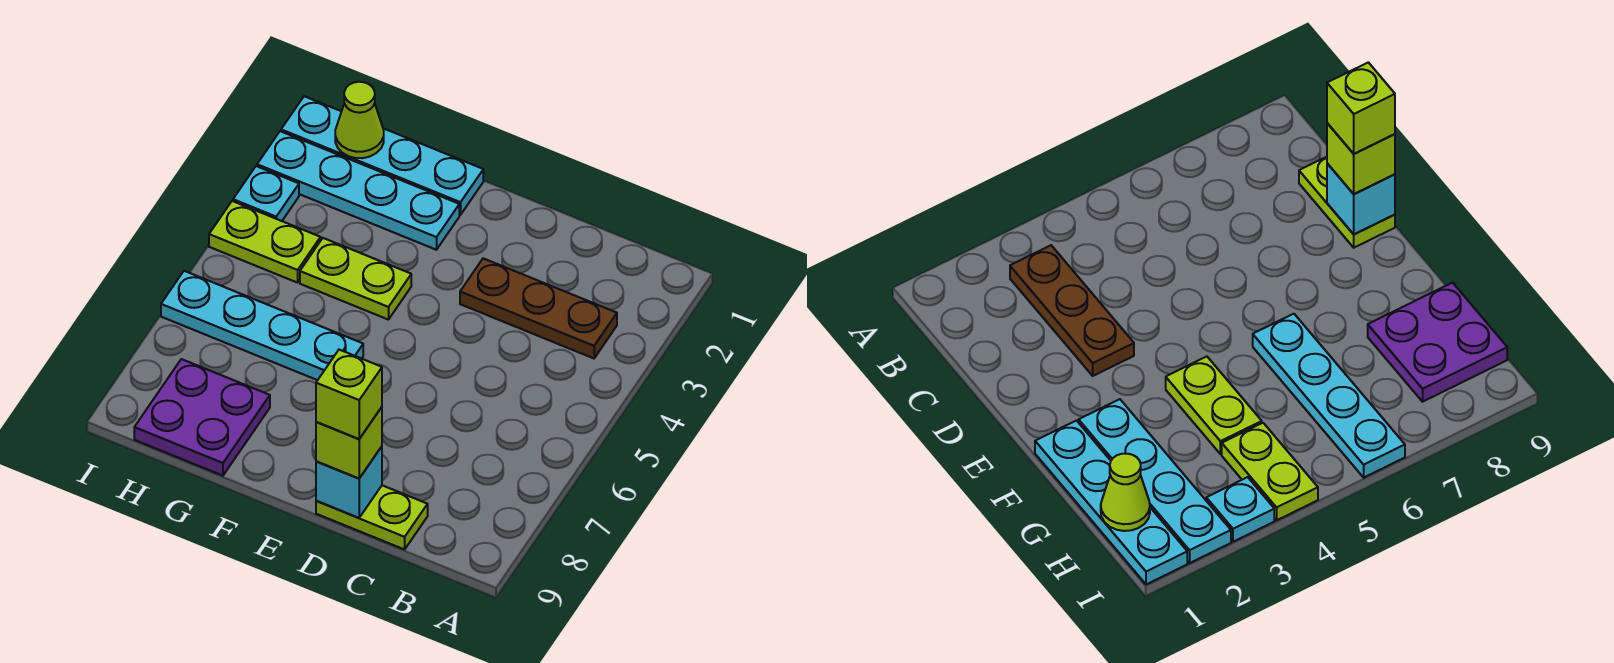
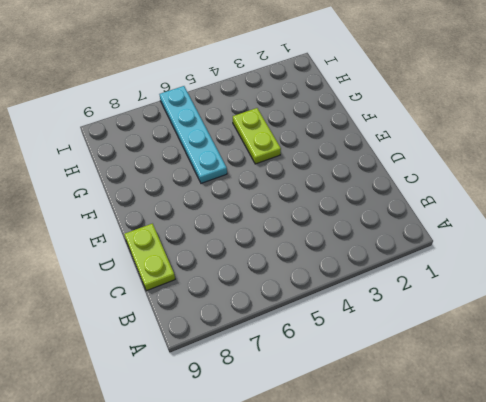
none -> brown plate B3:D3 level 1
none -> cyan plate F1:I1 level 1
none -> cyan plate F2:I2 level 1

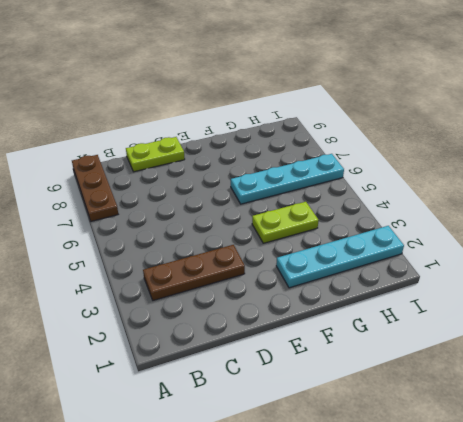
brown plate A7:A9 level 1 -> none
none -> cyan plate F1:I1 level 1
none -> purple plate G8:H9 level 1
none -> lime plate H4:I4 level 1

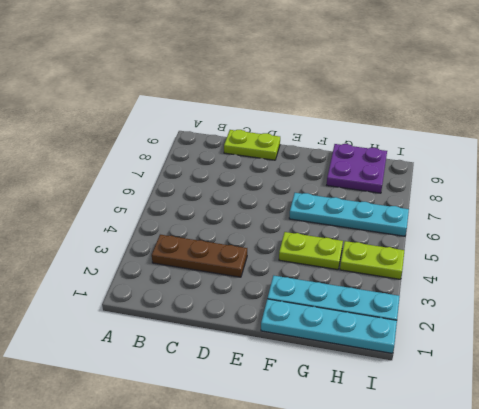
none -> cyan plate I3 level 1
none -> cyan brick D9 level 2
none -> lime cone H1 level 2

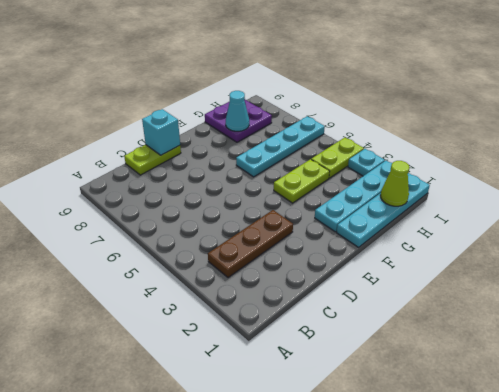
cyan cone G8 level 2 -> none
none -> lime brick D9 level 3
none -> lime brick D9 level 4

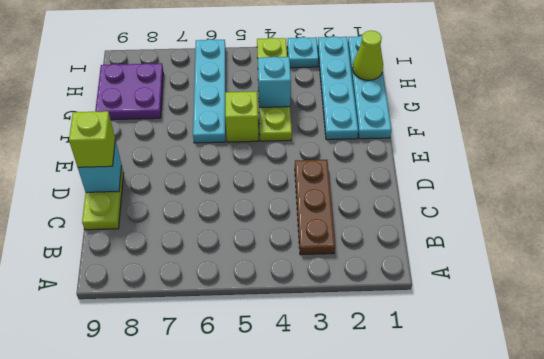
lime brick F5 level 1 -> lime brick D9 level 4
cyan brick G4 level 2 -> none

